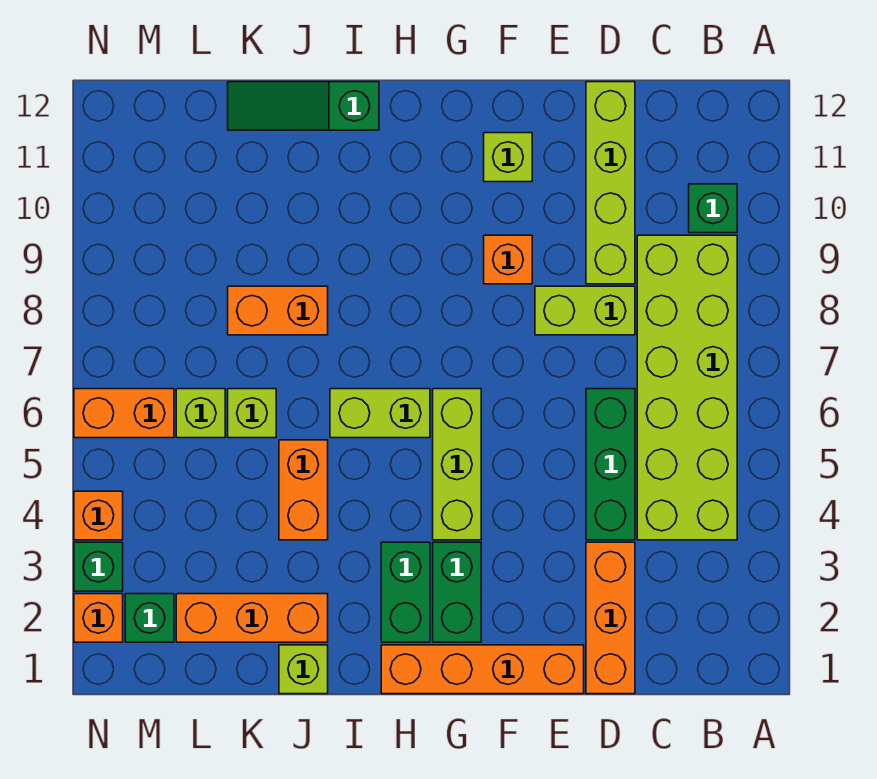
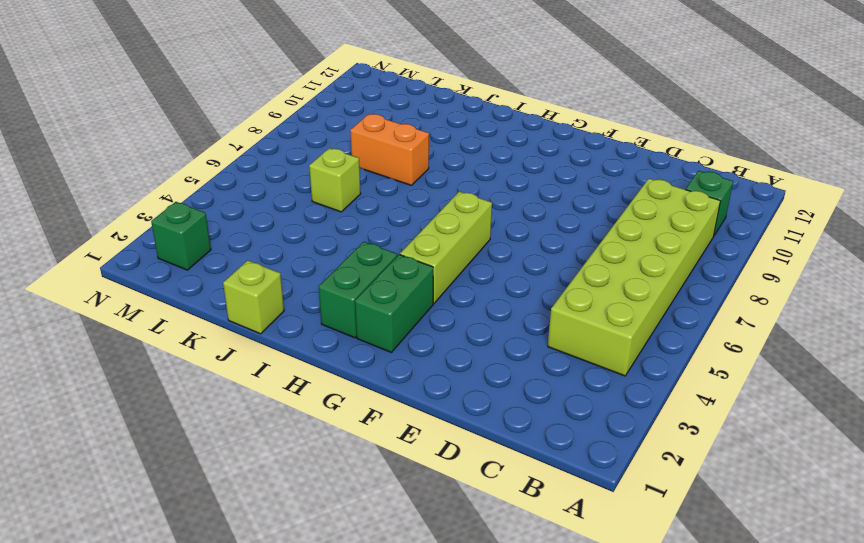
none -> orange brick D1:D3 level 1
none -> green brick D4:D6 level 1
none -> lime brick D8:E8 level 1

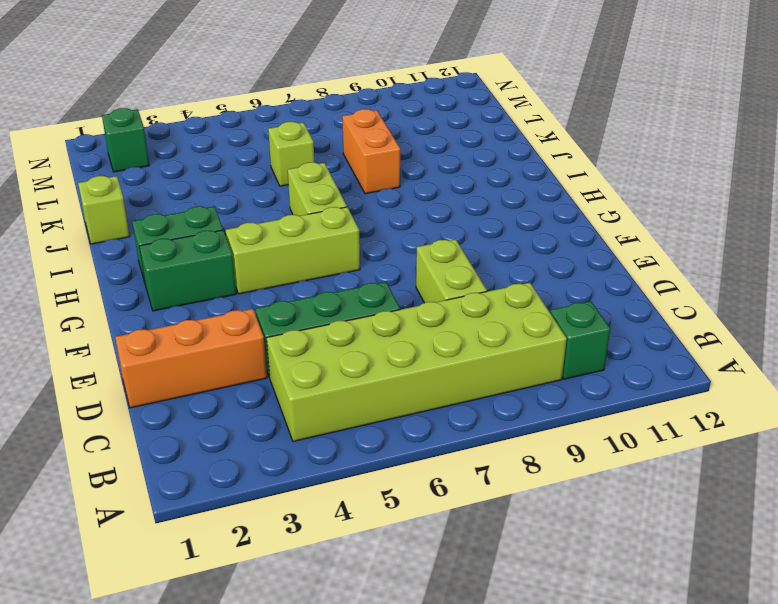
none -> lime brick D9:D12 level 1
none -> orange brick E1:H1 level 1
none -> orange brick F9 level 1

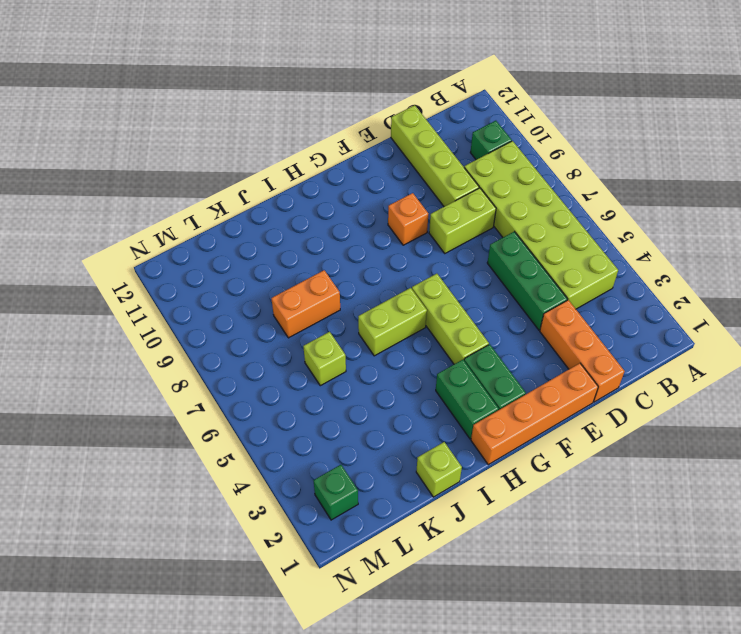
none -> lime brick F11 level 1
none -> green slope I12:K12 level 1 top I
none -> orange brick J2:L2 level 1

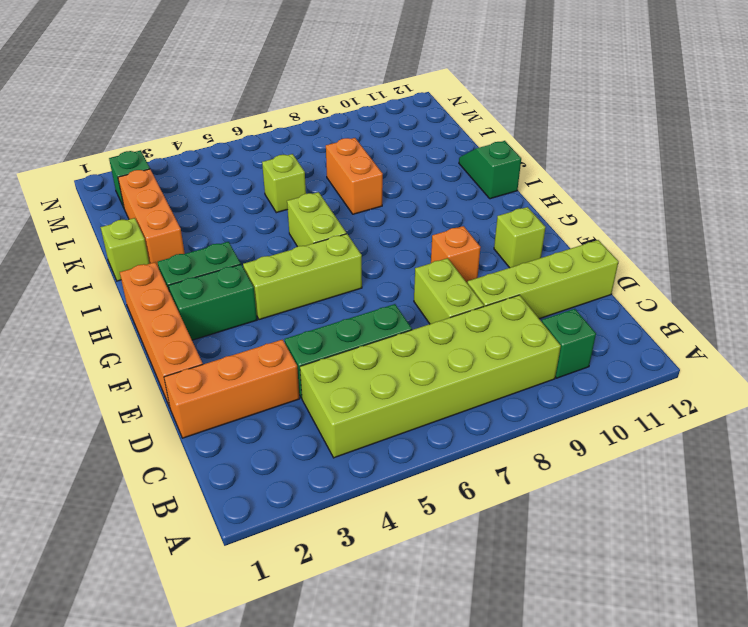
green slope I12:J12 level 1 top I -> green slope I12:K12 level 1 top I
none -> orange brick J4:J5 level 1
none -> lime brick L6 level 1
none -> orange brick M6:N6 level 1

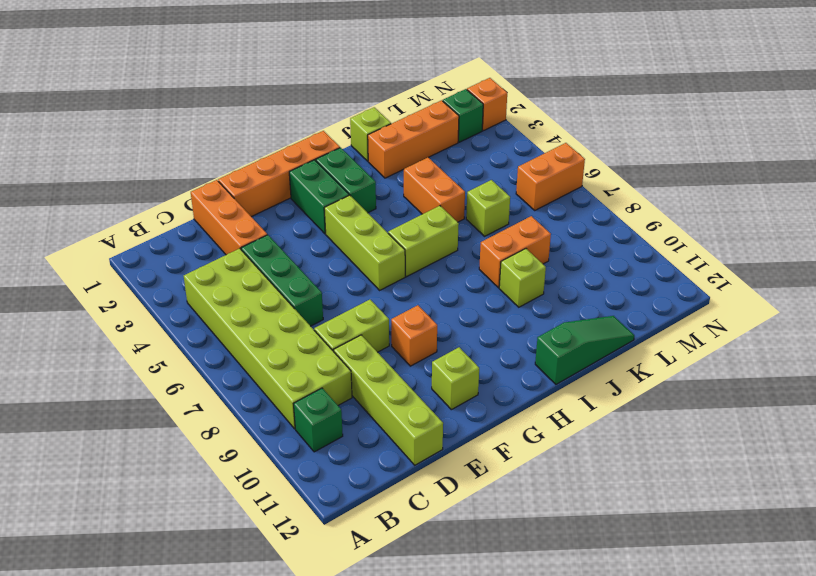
lime brick J9 level 1 -> lime brick L6 level 1
none -> green brick N3 level 1
none -> orange brick N4 level 1

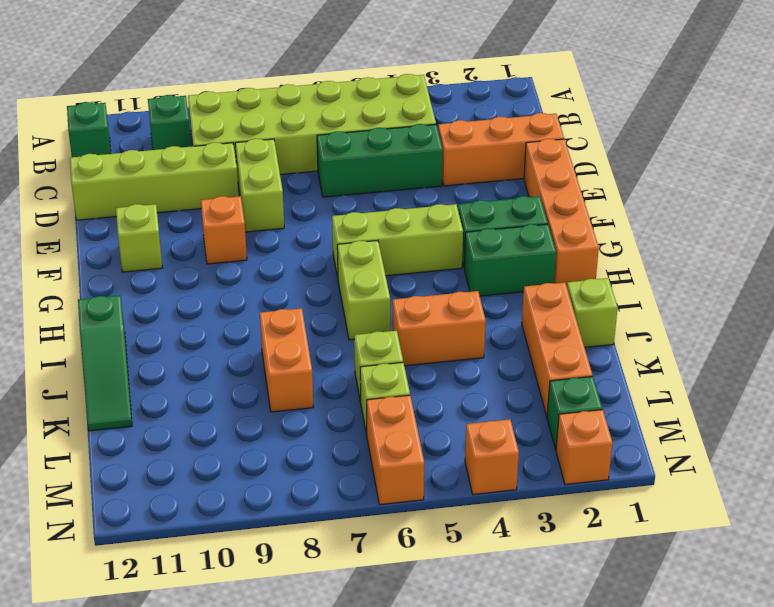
green brick B12 level 1 -> green brick N3 level 1

